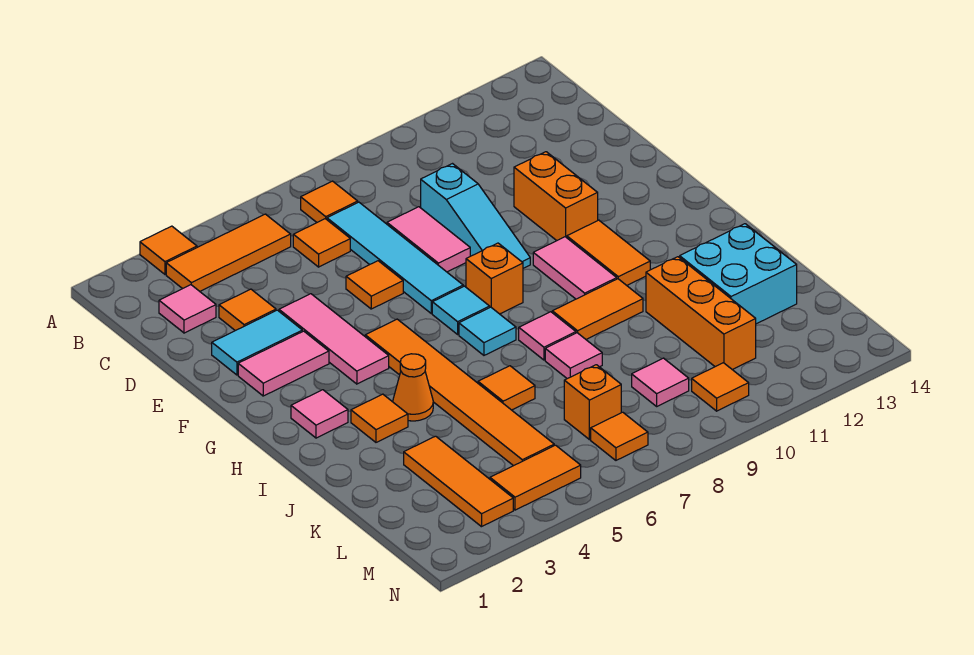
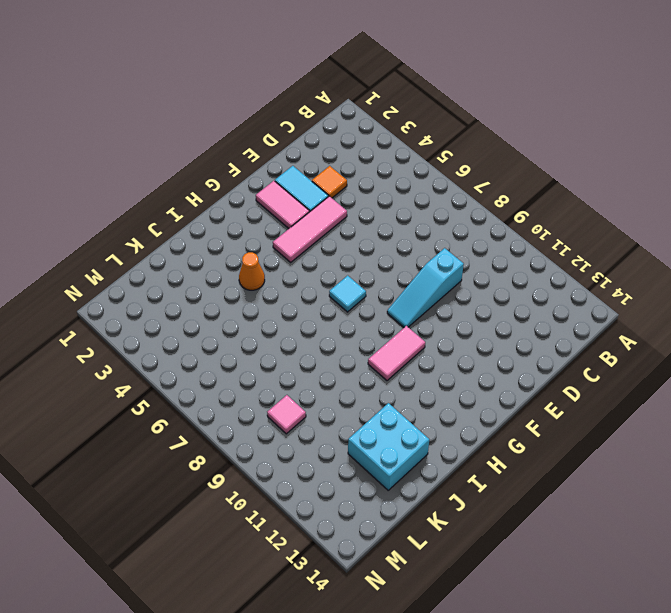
none -> orange tile A3 level 1
none -> orange tile B3:B5 level 1
none -> orange tile B7 level 1
none -> pink tile C2 level 1

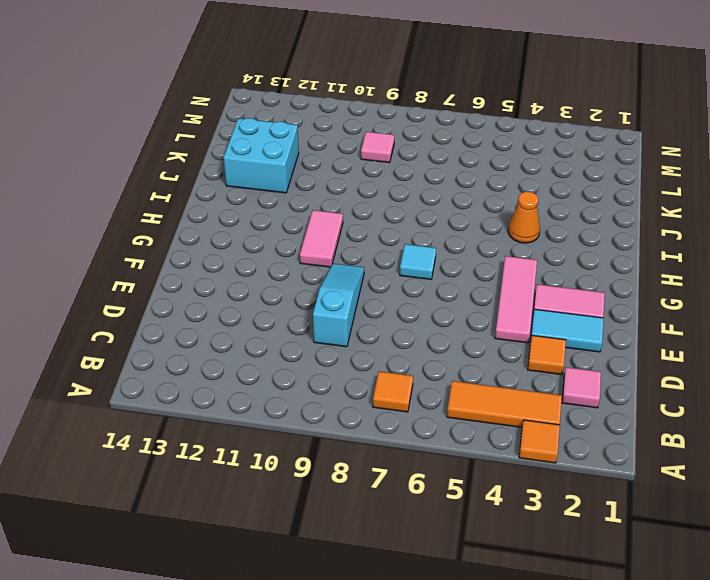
none -> orange tile C6 level 1
none -> cyan tile C7:F7 level 1
none -> pink tile D8:E8 level 1
none -> orange tile E6 level 1

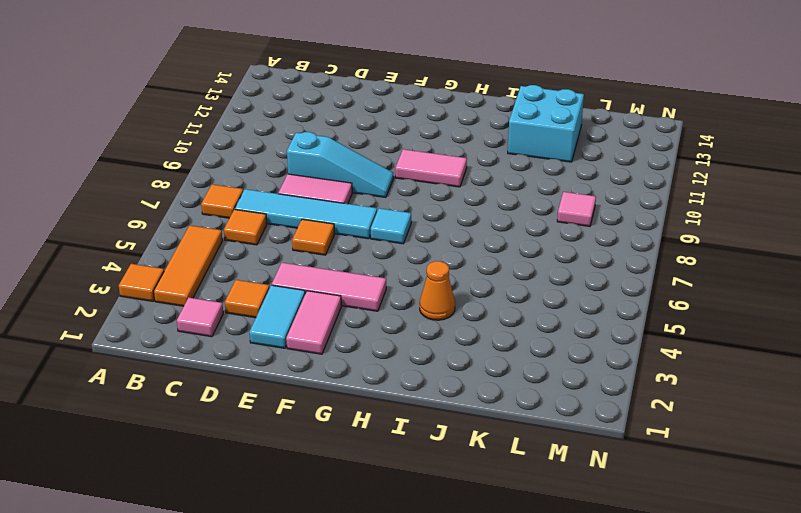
none -> orange brick E11:F11 level 1
none -> orange tile G5:L5 level 1
none -> orange brick G8 level 1
none -> orange tile G11:H11 level 1

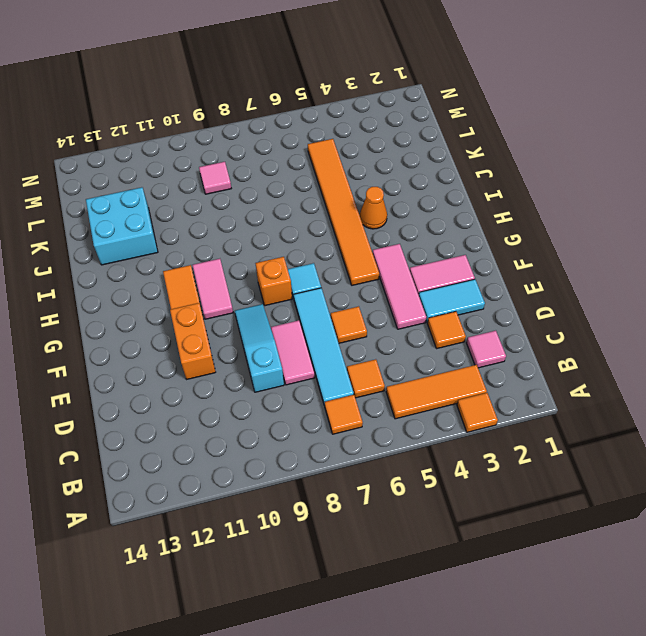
none -> pink tile H2 level 1
none -> cyan tile H7 level 1
none -> orange tile I3 level 1
none -> pink tile I8 level 1

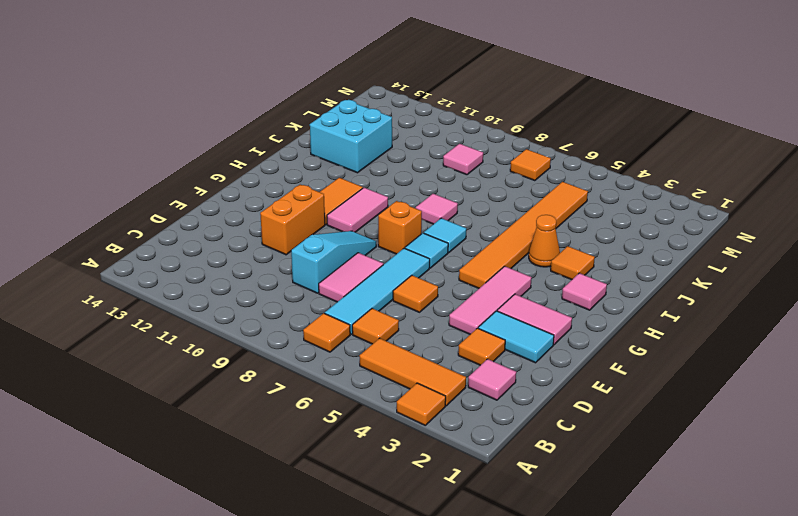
none -> orange tile I9:I10 level 1
none -> orange tile J6 level 1
none -> pink tile J8 level 1
none -> orange brick J11:L11 level 1

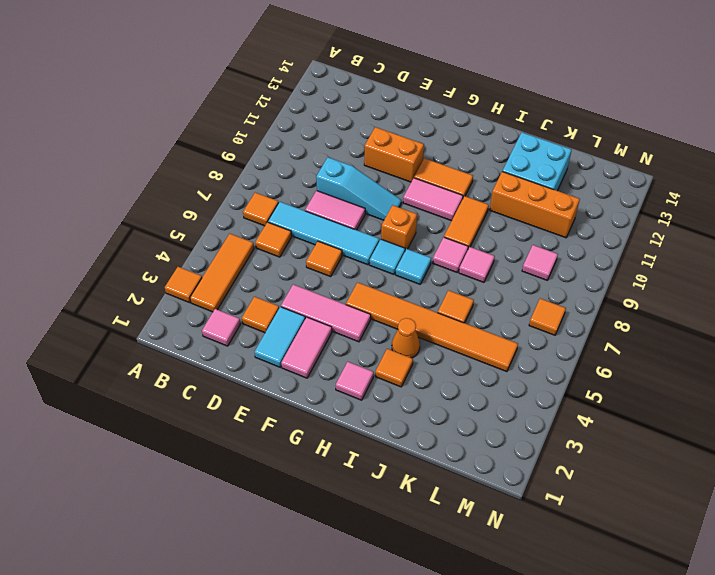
none -> orange tile K3:M3 level 1
none -> orange brick L7 level 1
none -> orange tile M4:M5 level 1
none -> orange tile M10 level 1

